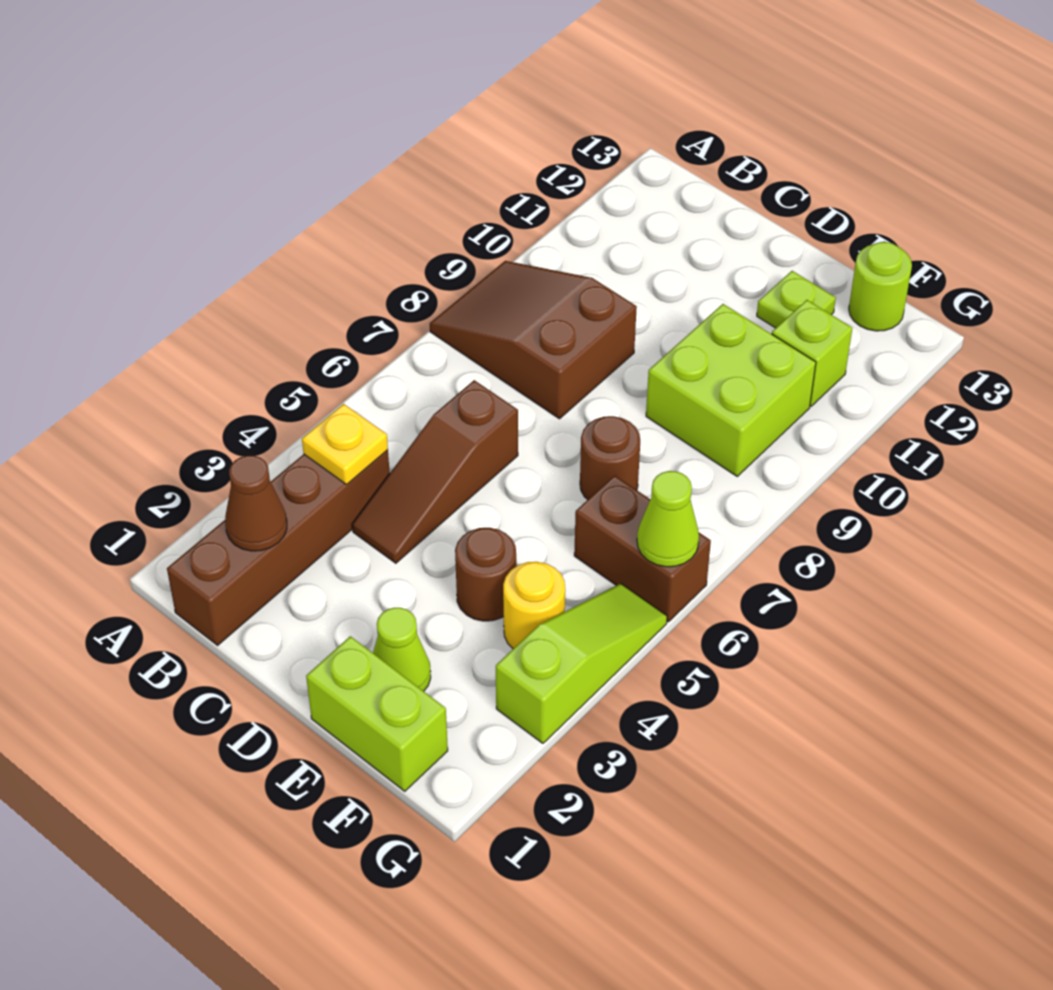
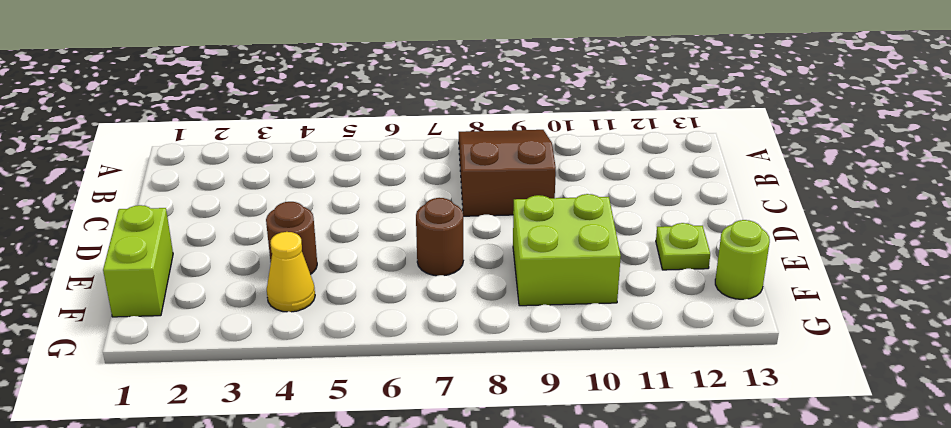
yellow cone F4 level 1 -> yellow round brick F4 level 1
none -> brown brick B1:B4 level 1
none -> brown slope C4:C6 level 1 top 6
none -> lime cone E2 level 1

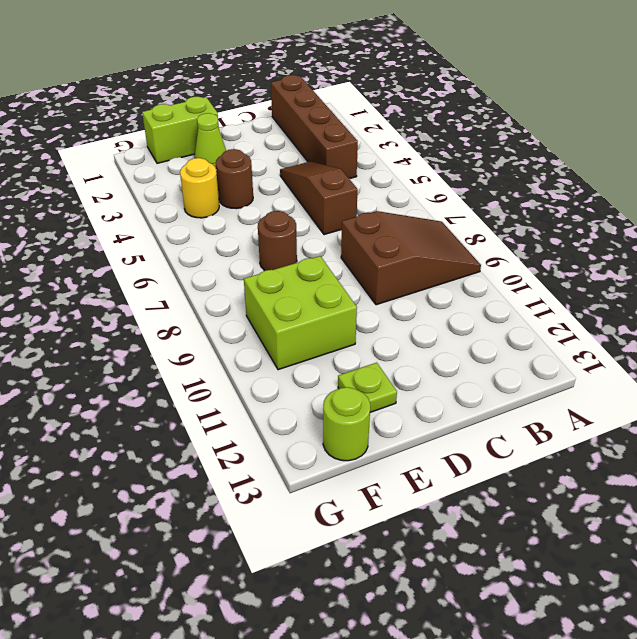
none -> brown brick F6:G6 level 1
none -> lime brick F11 level 1
none -> lime slope G3:G5 level 1 top 3

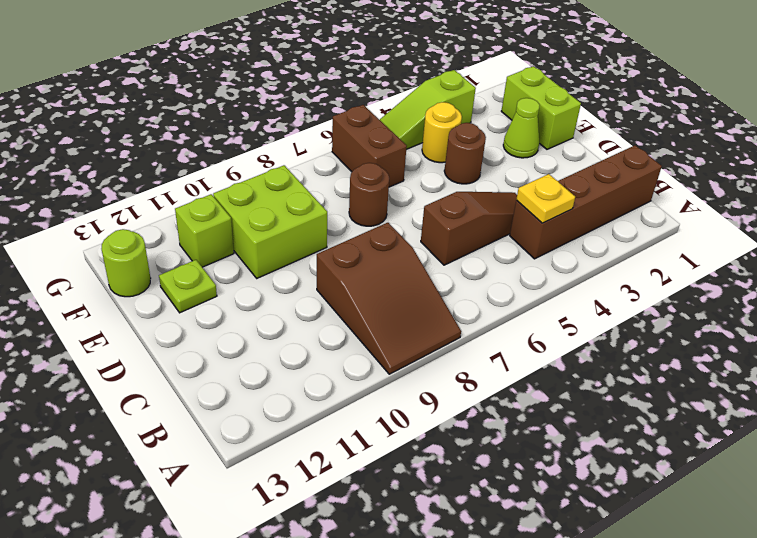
none -> brown cone B2 level 2
none -> lime cone G6 level 2

